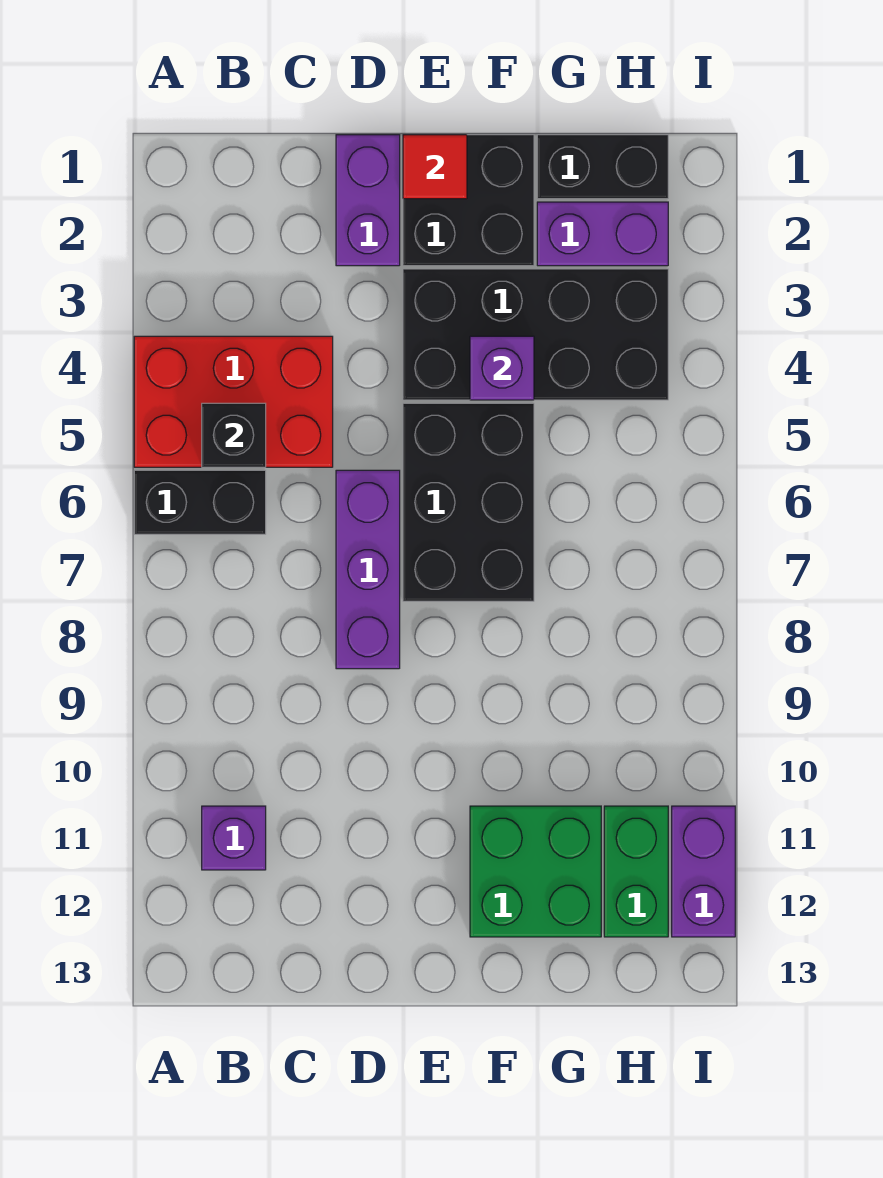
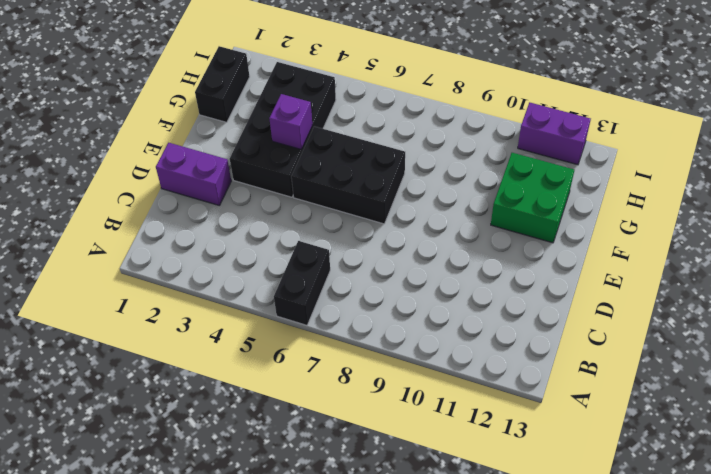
none -> red brick A4:C5 level 1
none -> purple brick B11 level 1
none -> purple brick D6:D8 level 1

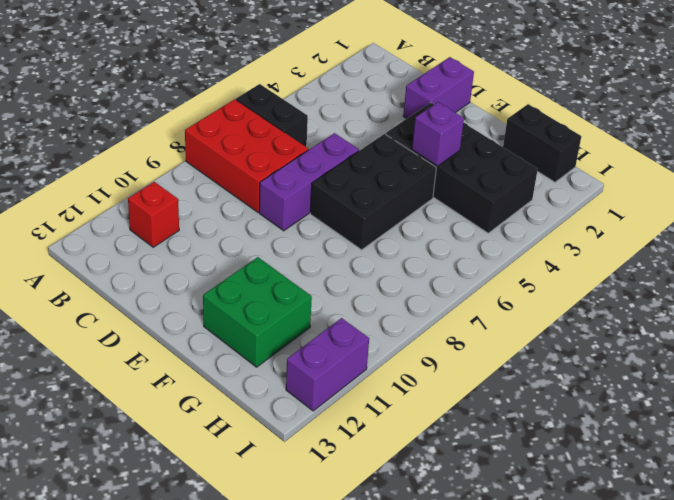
red brick A7:C8 level 1 -> red brick A4:C5 level 1
red brick B11 level 1 -> purple brick B11 level 1
none -> black brick E1:F2 level 1
none -> purple brick G2:H2 level 1
none -> green brick H11:H12 level 1

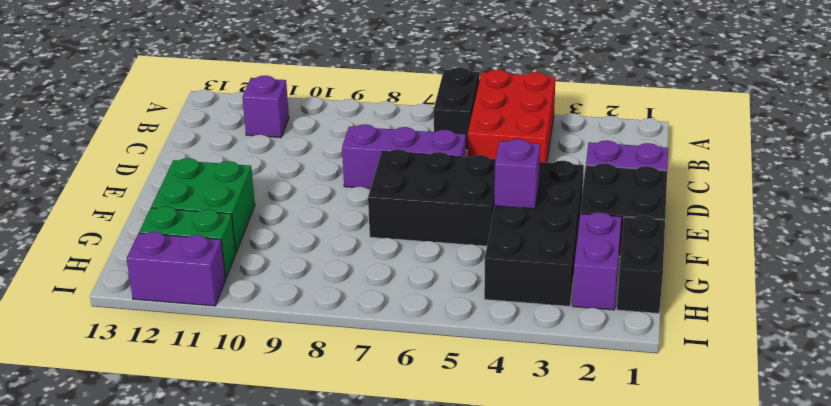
none -> black brick B5 level 2
none -> red tile E1 level 2

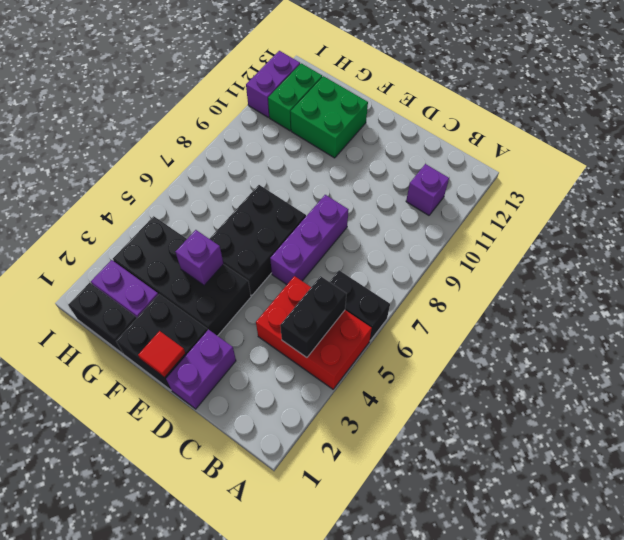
black brick B4:B5 level 2 -> black brick B5 level 2

